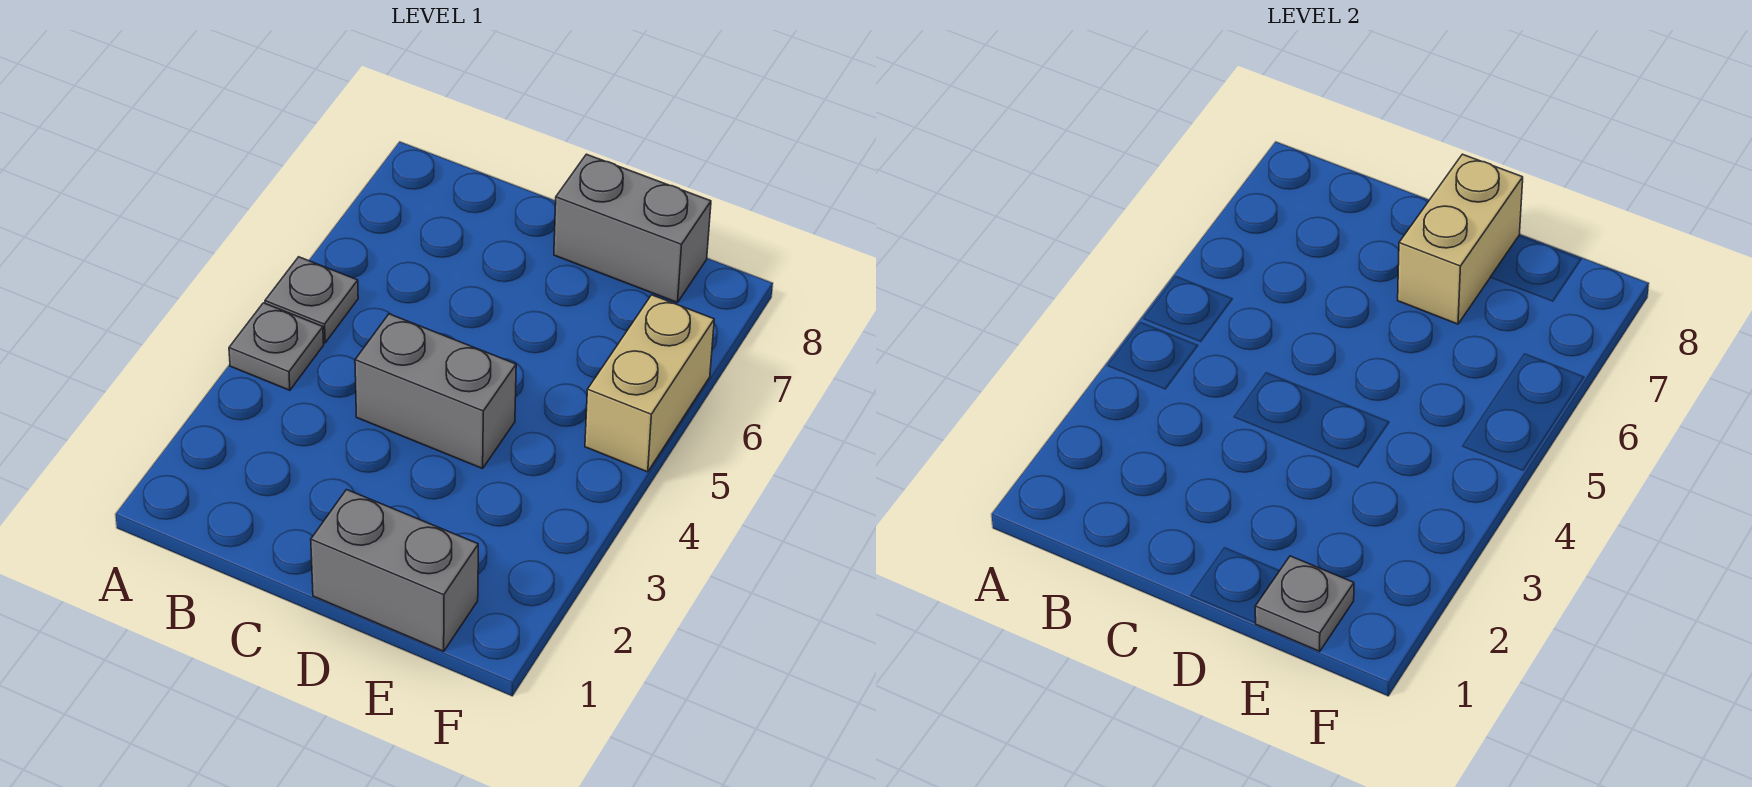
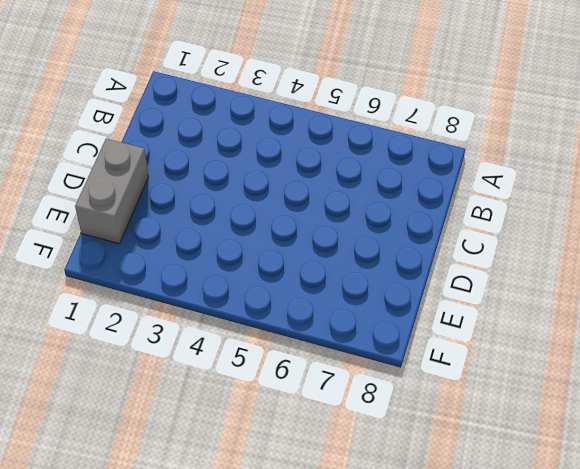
none -> grey plate A4 level 1
none -> grey plate A5 level 1

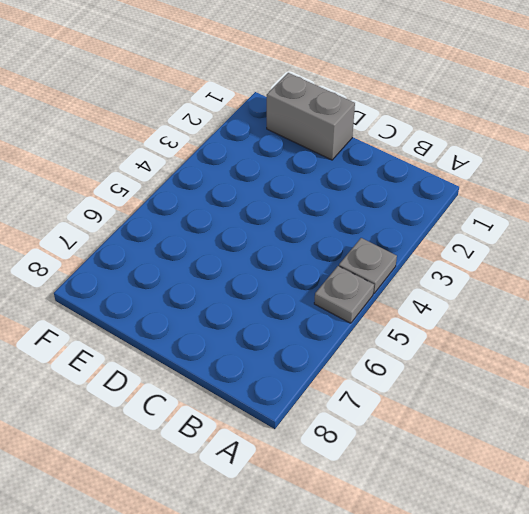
none -> grey brick C4:D4 level 1
none -> grey brick D8:E8 level 1

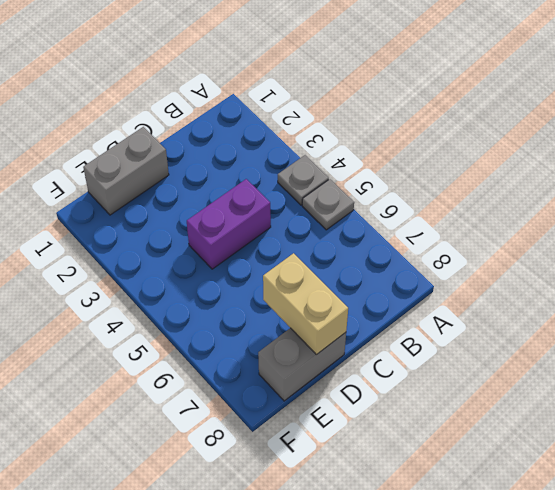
purple brick C4:D4 level 1 -> grey brick C4:D4 level 1
none -> tan brick F5:F6 level 1
none -> grey plate E1 level 2

